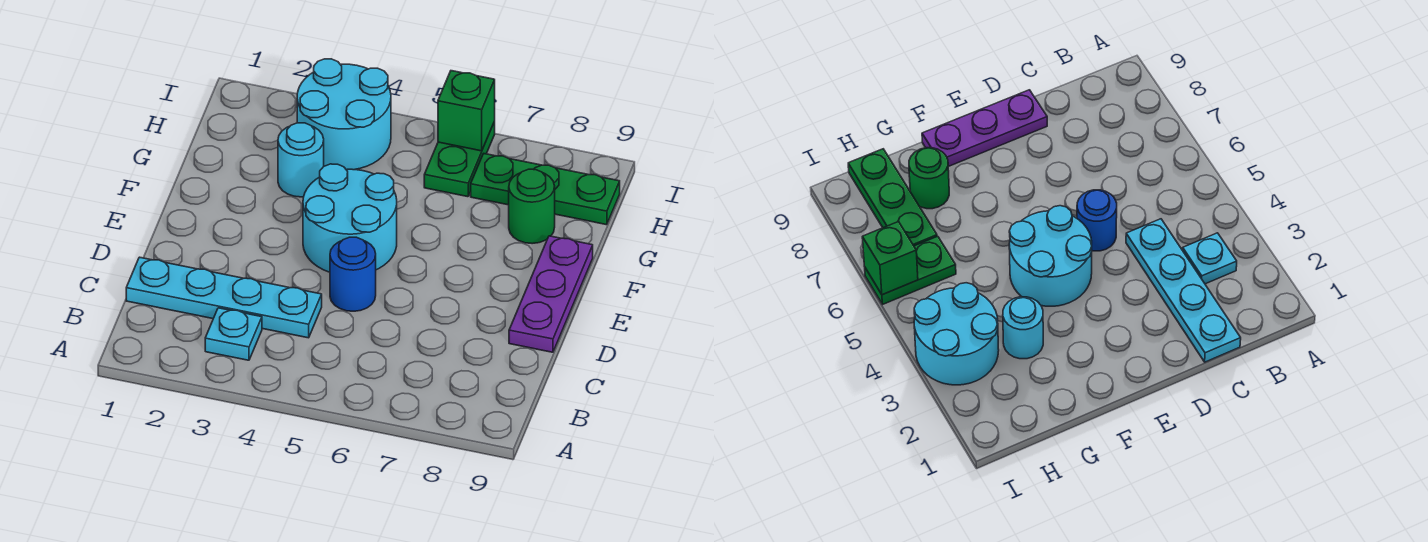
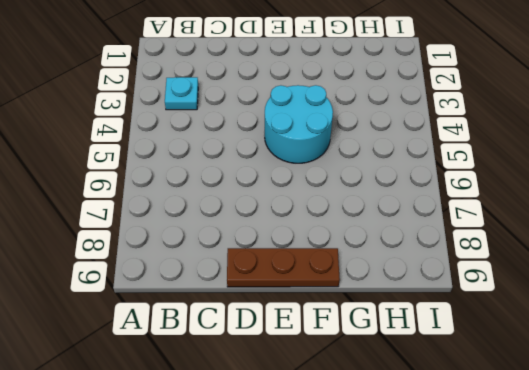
brown plate D9:F9 level 1 -> purple plate D9:F9 level 1
none -> cyan plate C1:C4 level 1
none -> blue round brick D5 level 1

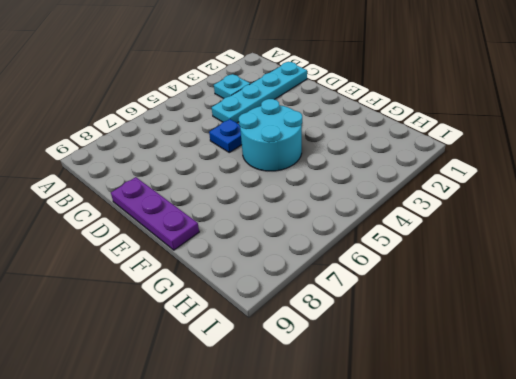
blue plate D5 level 1 -> blue round brick D5 level 1
none -> cyan round brick G3 level 1
none -> green round brick G8 level 1

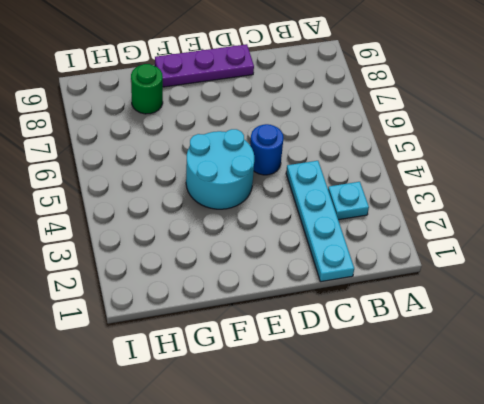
none -> cyan round brick G3 level 1
none -> cyan round brick H3:I4 level 1

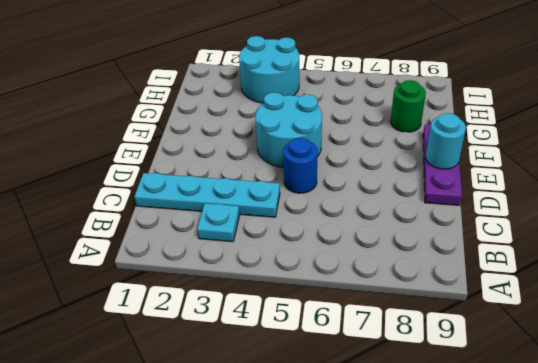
cyan round brick E9 level 2 -> cyan round brick G3 level 1
none -> green plate H6:I6 level 1
none -> green plate H7:H9 level 1

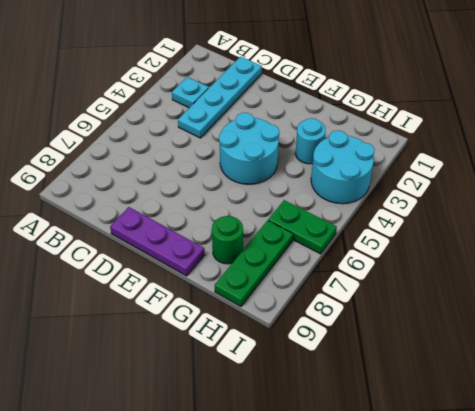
none -> blue round brick D5 level 1
none -> green brick I6 level 2

